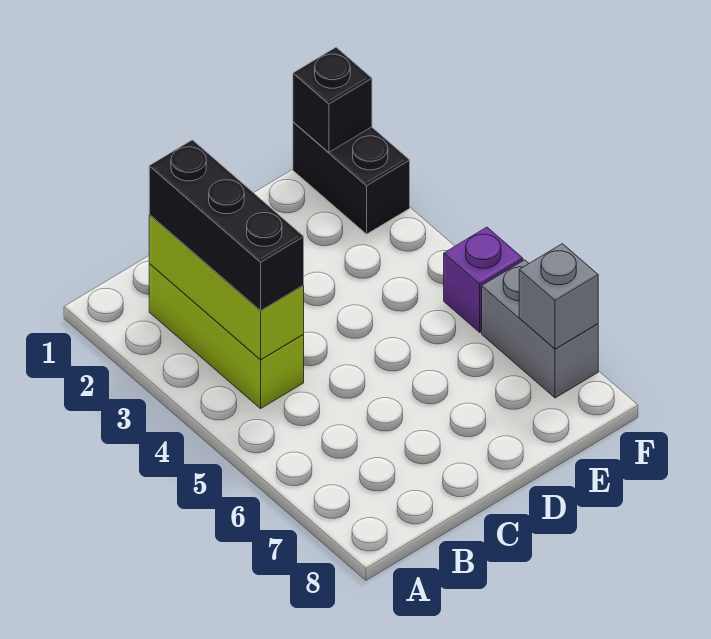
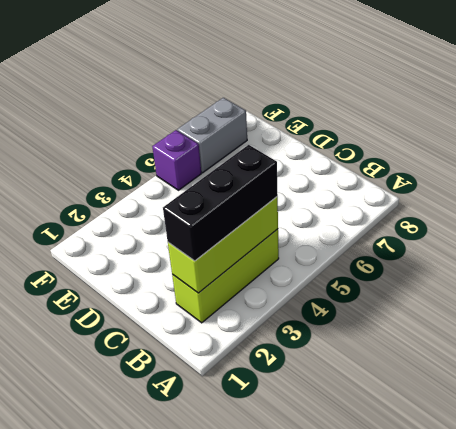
none -> black brick F1:F2 level 1
none -> black brick F1 level 2

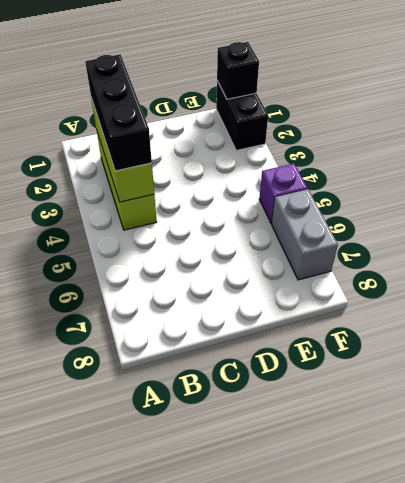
none -> grey brick F7 level 2

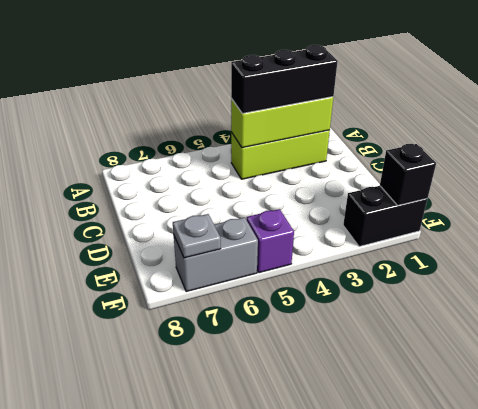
grey plate F7 level 2 -> grey brick F7 level 2

